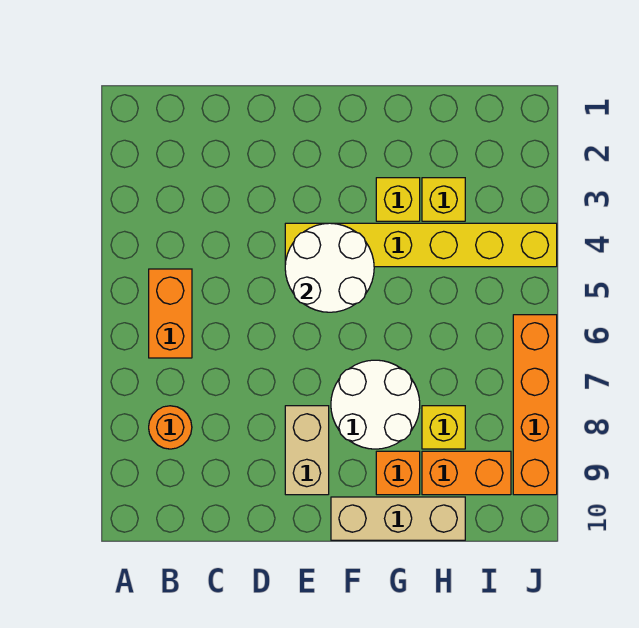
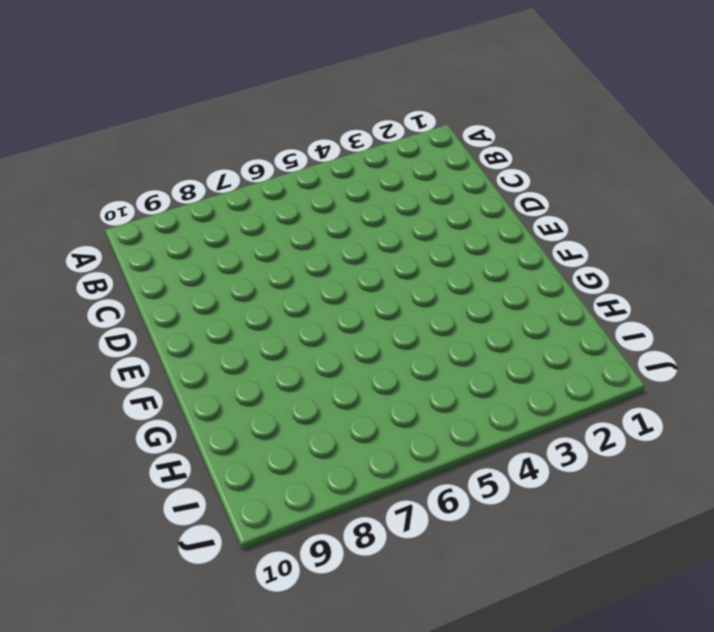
none -> orange brick B5:B6 level 1
none -> orange round brick B8 level 1
none -> yellow brick E4:J4 level 1

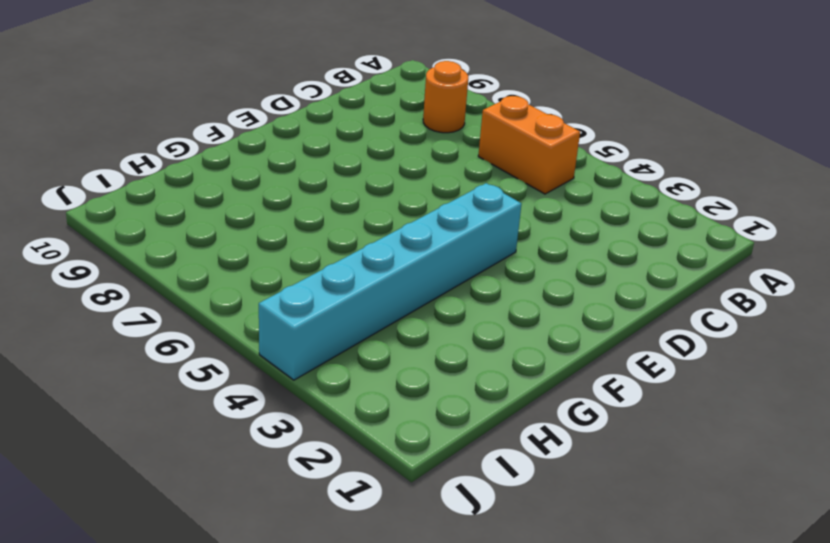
cyan brick E4:J4 level 1 -> yellow brick E4:J4 level 1
none -> tan brick E8:E9 level 1
none -> white round brick F7:G8 level 1
none -> tan brick F10:H10 level 1

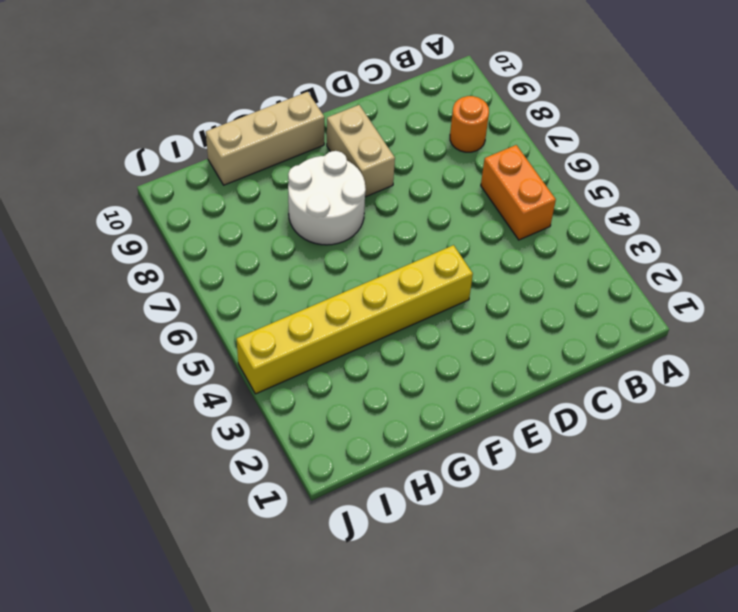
none -> yellow brick G3 level 1
none -> orange brick G9 level 1
none -> yellow brick H3 level 1

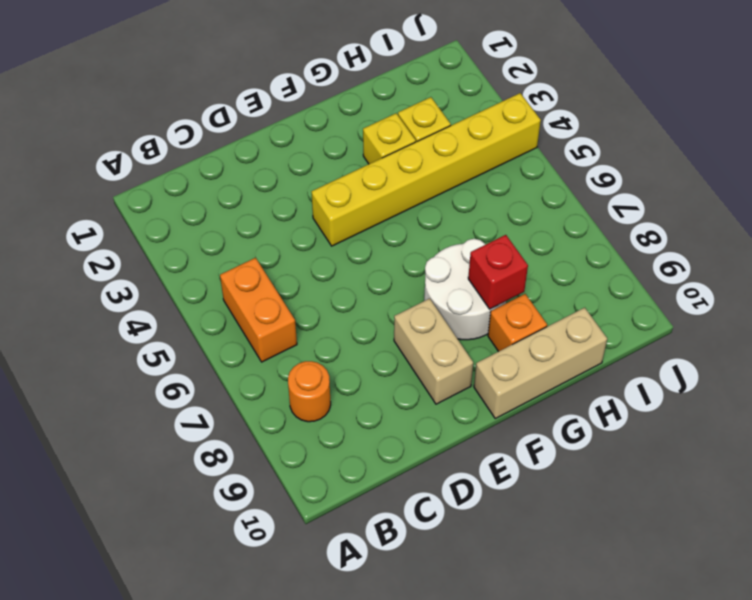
red brick G8 level 2 -> none
none -> yellow brick H8 level 1
none -> orange brick H9:I9 level 1
none -> orange brick J6:J9 level 1

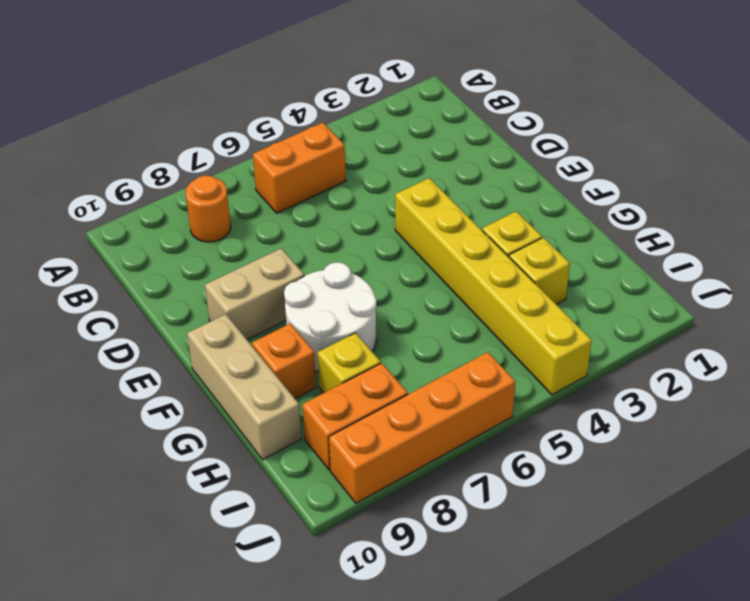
orange brick I8:I9 level 1 -> orange brick H9:I9 level 1
none -> white round brick E4:F5 level 2

